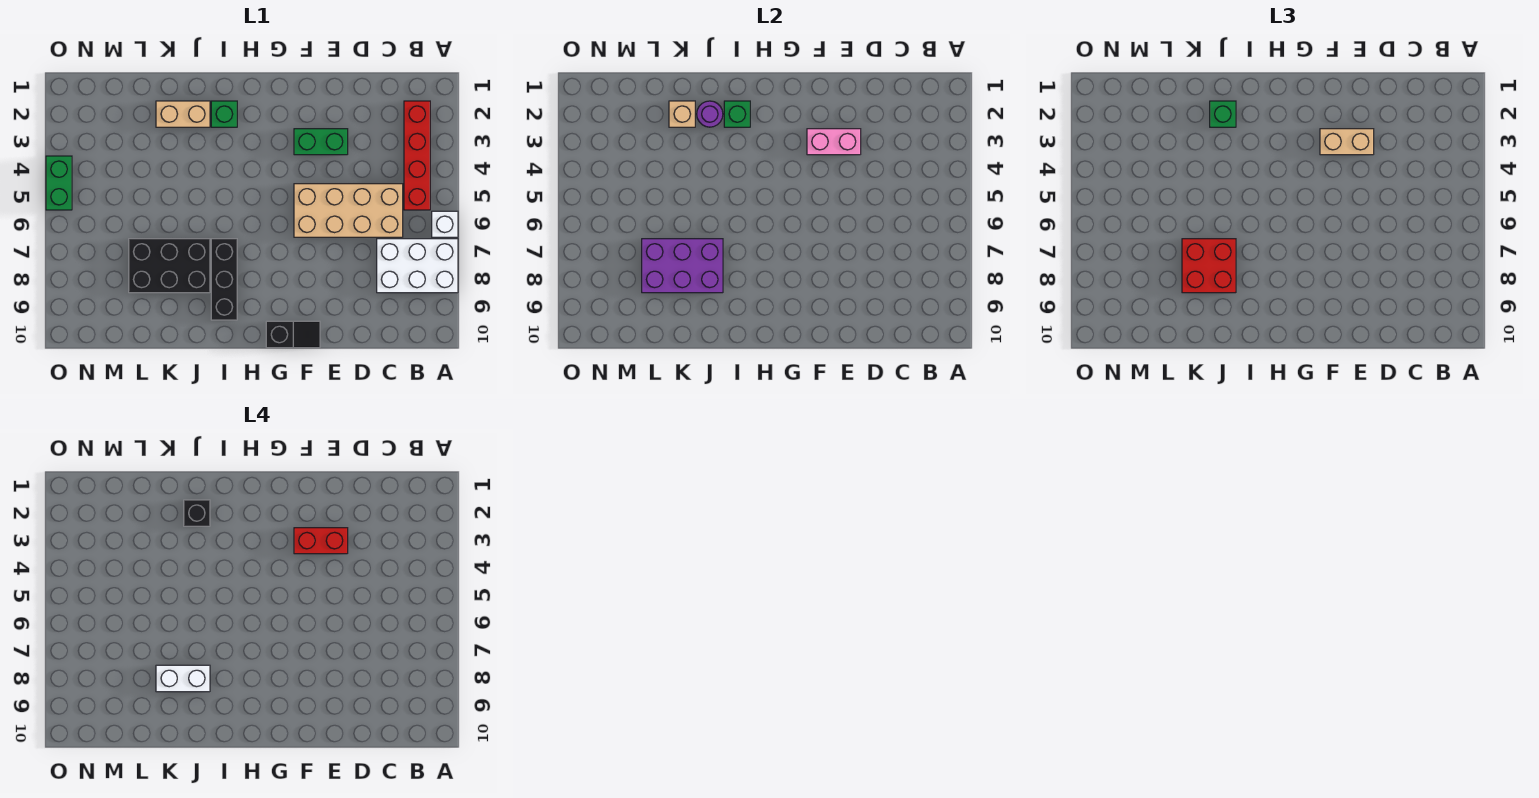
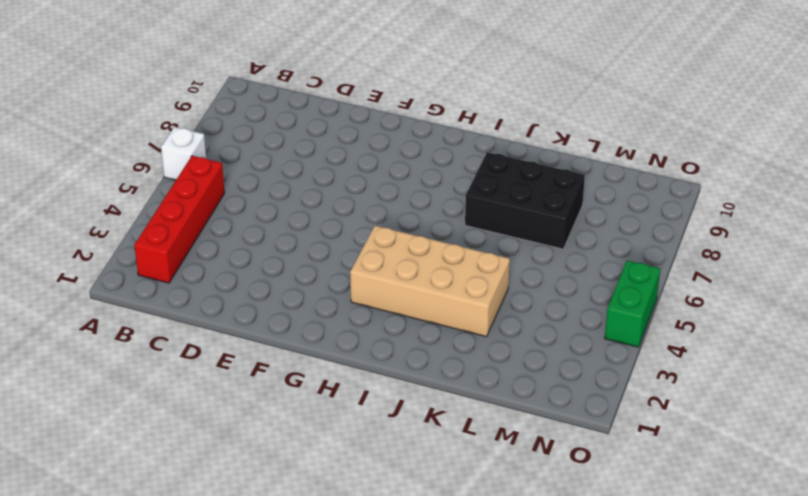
tan brick H3:K4 level 1 -> tan brick C5:F6 level 1
none -> white brick A7:C8 level 1
none -> green brick E3:F3 level 1
none -> black slope F10:G10 level 1 top G

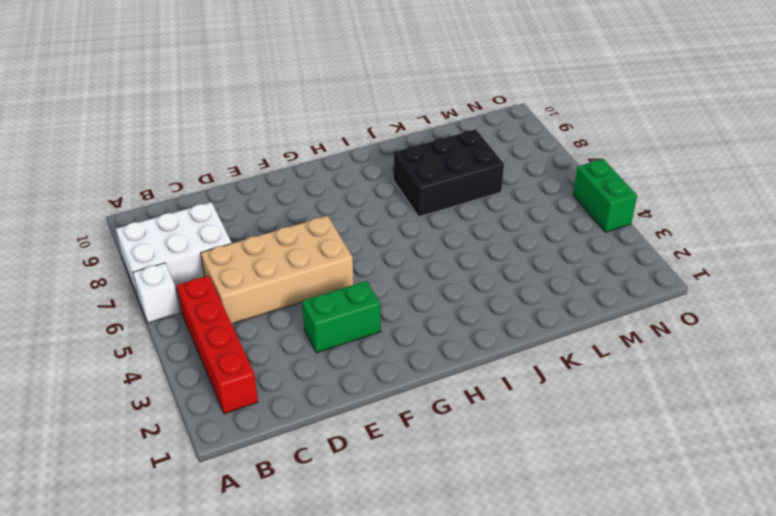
none -> black slope F10:G10 level 1 top G
none -> green brick I2 level 1
none -> black brick I7:I9 level 1

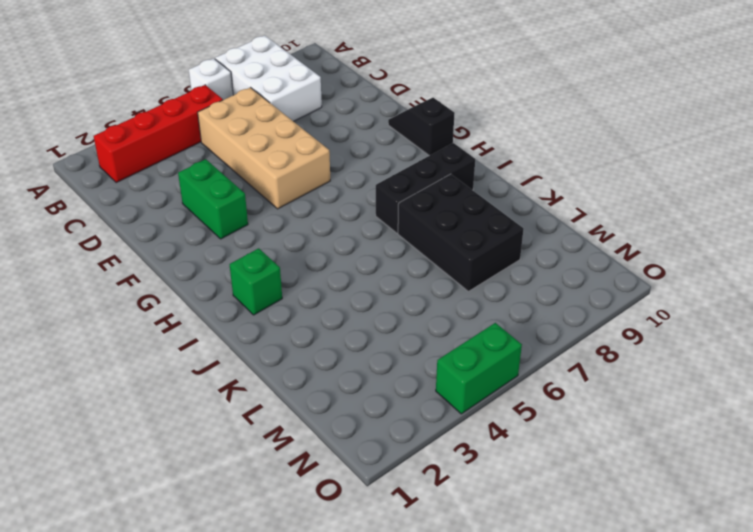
none -> tan brick J2:K2 level 1
none -> pink brick E3:F3 level 2
none -> green brick I2 level 2

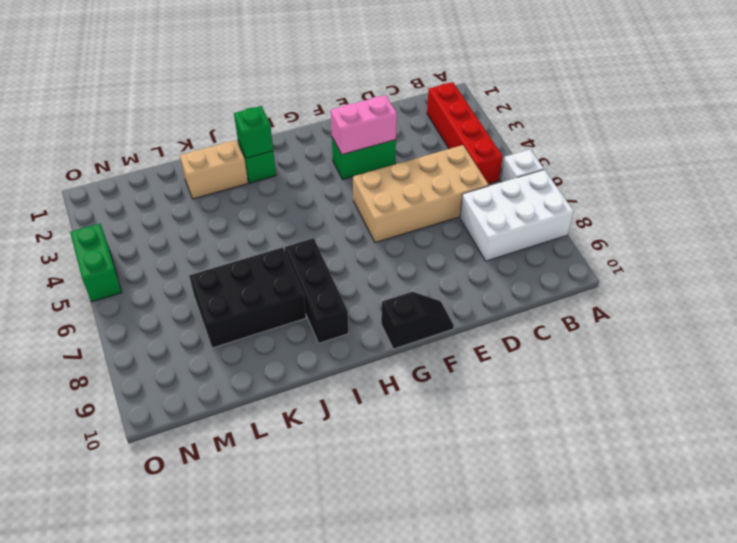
none -> purple round brick J2 level 2
none -> purple brick J7:L8 level 2
none -> tan brick K2 level 2

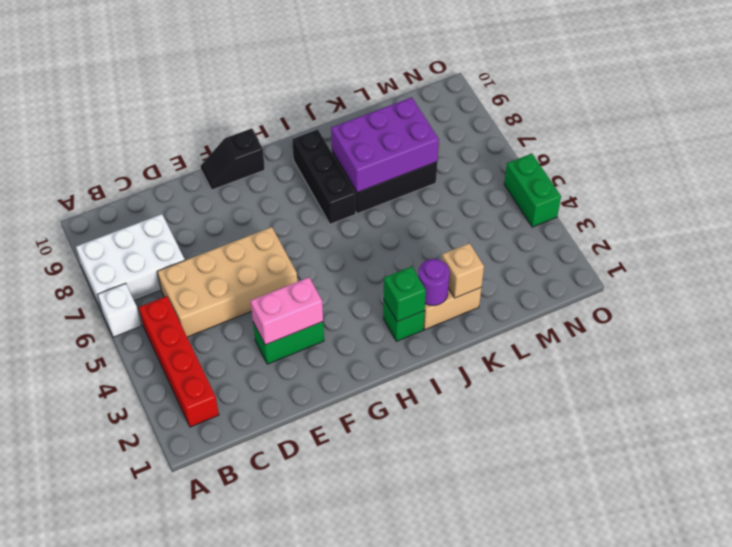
none -> tan brick E3:F3 level 3
none -> green brick J2 level 3
none -> red brick J7:K8 level 3

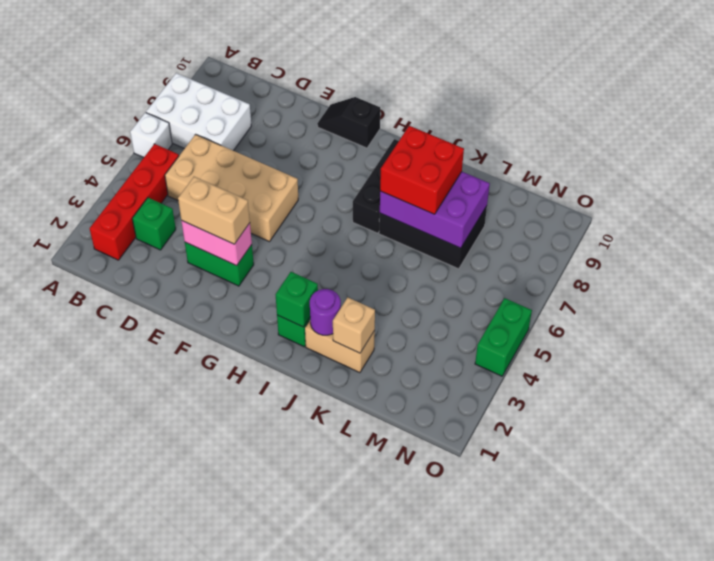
green brick C3 level 1 -> green brick J2 level 3
none -> red brick E3:F3 level 4
none -> black brick J2 level 4
none -> white brick J8:K8 level 4

